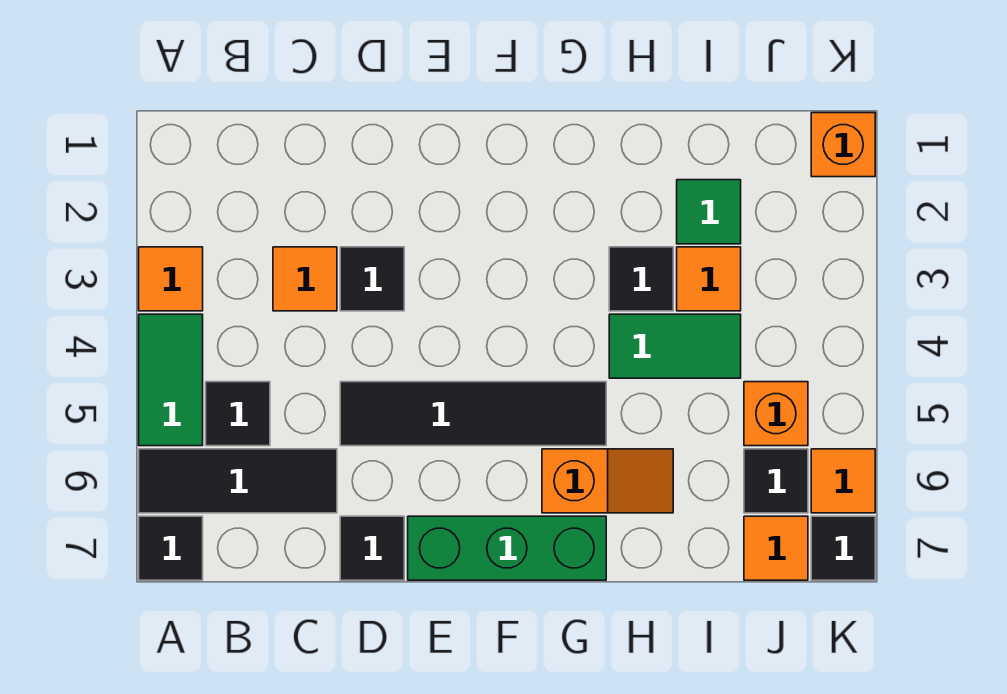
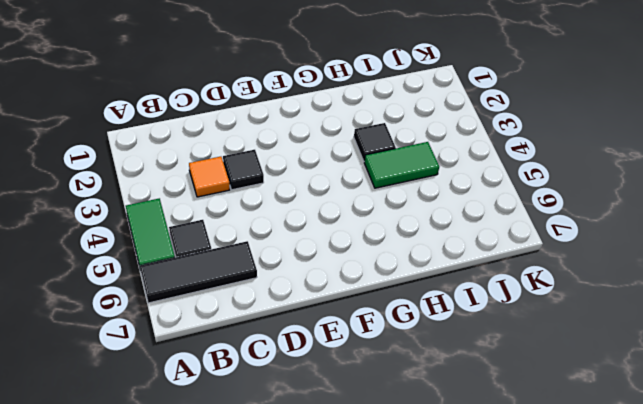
none -> orange tile A3 level 1
none -> black tile A7 level 1
none -> black tile D5:G5 level 1

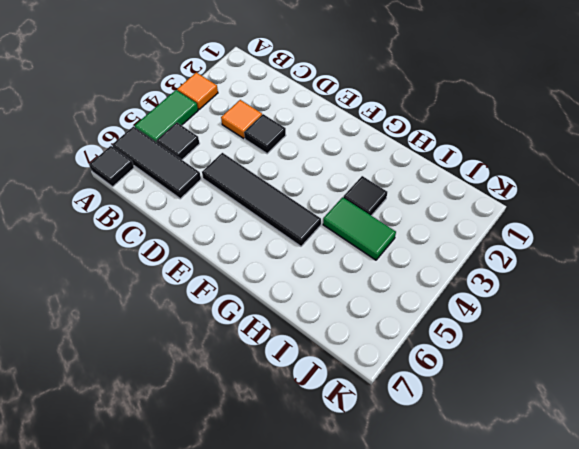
none -> black tile D7 level 1
none -> green brick E7:G7 level 1
none -> orange slope G6:H6 level 1 top G

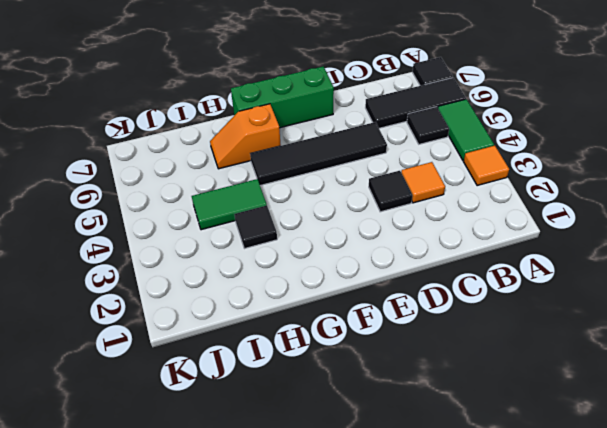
none -> black tile D7 level 1
none -> green tile I2 level 1
none -> orange tile I3 level 1

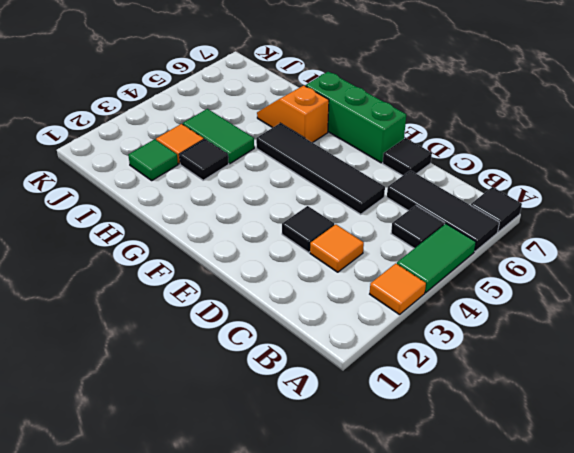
none -> orange brick J5 level 1
none -> black tile J6 level 1
none -> orange tile J7 level 1

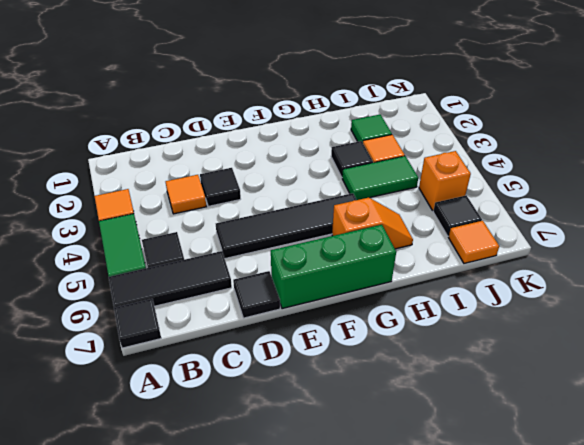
none -> orange brick K1 level 1
none -> orange tile K6 level 1
none -> black tile K7 level 1

